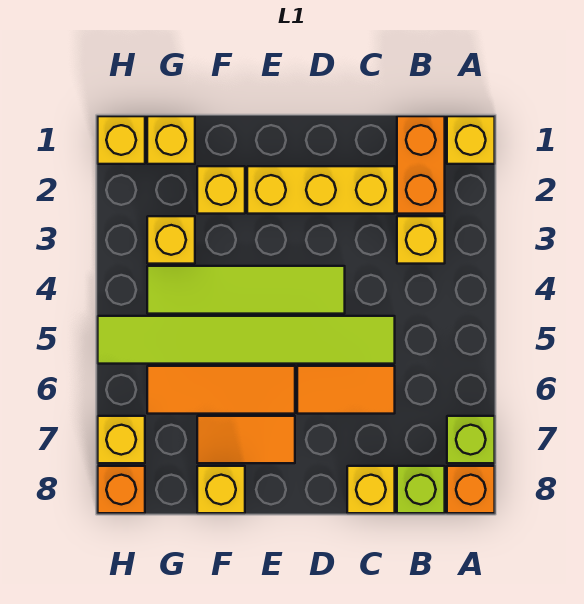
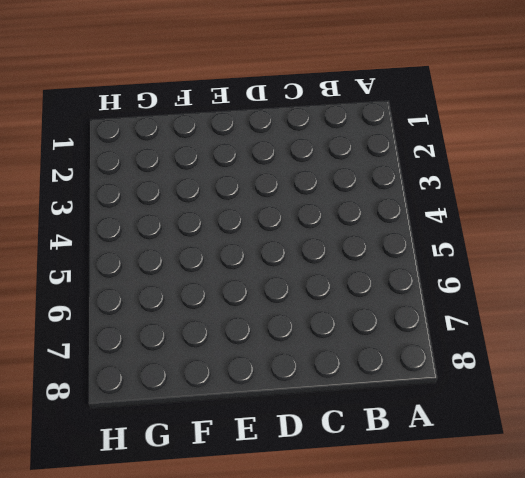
none -> yellow brick A1 level 1
none -> lime brick A7 level 1
none -> orange brick A8 level 1

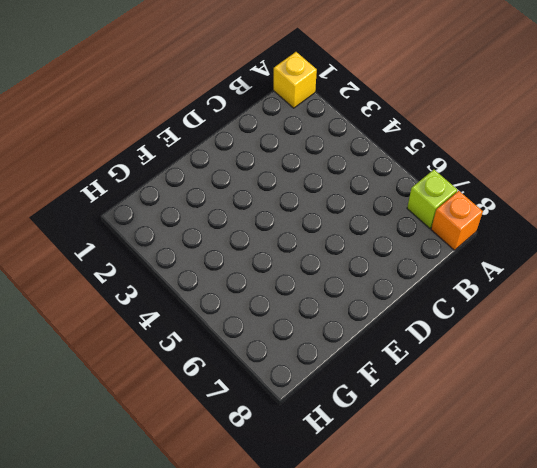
none -> orange brick B1:B2 level 1
none -> yellow brick B3 level 1
none -> lime brick B8 level 1

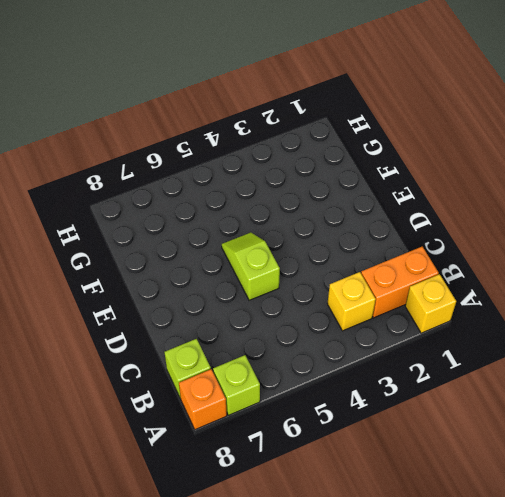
lime slope D5:E5 level 1 top D -> lime tile C5:H5 level 1
none -> yellow brick C2:E2 level 1
none -> orange tile C6:D6 level 1
none -> yellow brick C8 level 1

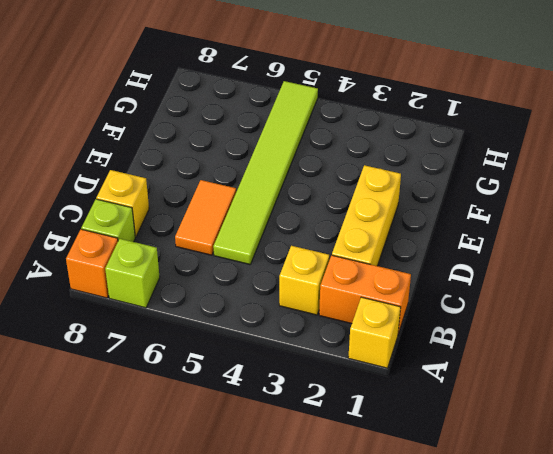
none -> lime tile D4:G4 level 1
none -> orange tile E6:G6 level 1
none -> orange tile E7:F7 level 1

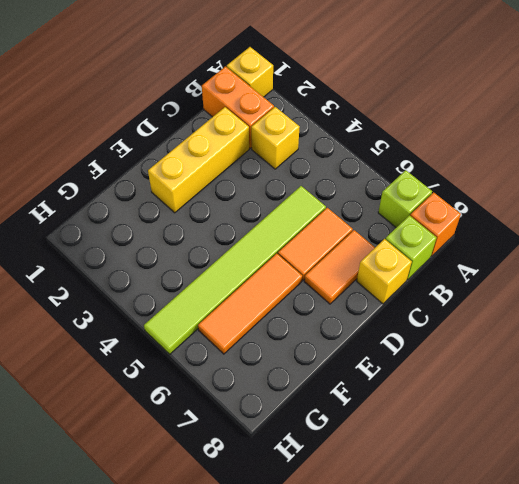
orange tile C7:D7 level 1 -> orange tile E7:F7 level 1
none -> lime tile D4:G4 level 1
none -> yellow brick F2 level 1
none -> yellow brick F8 level 1

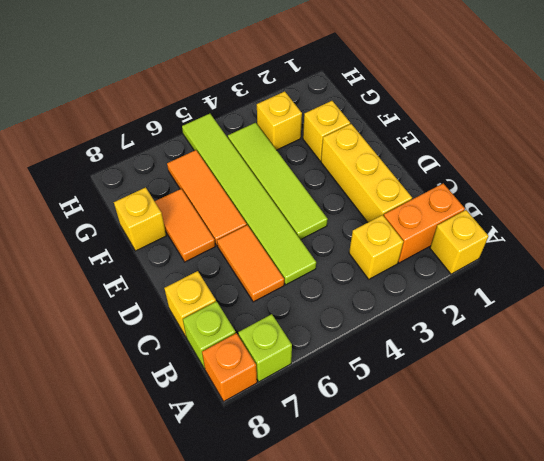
none -> yellow brick G1 level 1
none -> yellow brick H1 level 1
none -> yellow brick H7 level 1

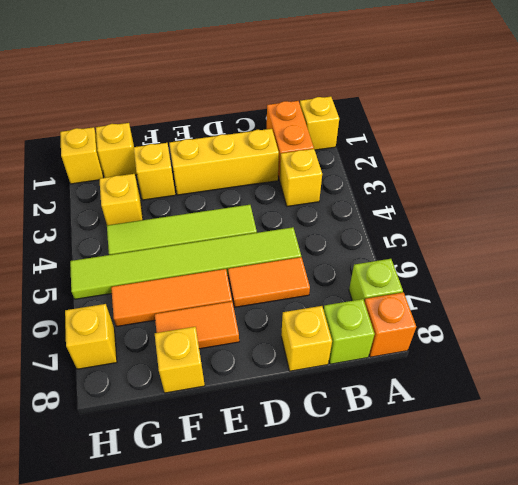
none -> orange brick H8 level 1

